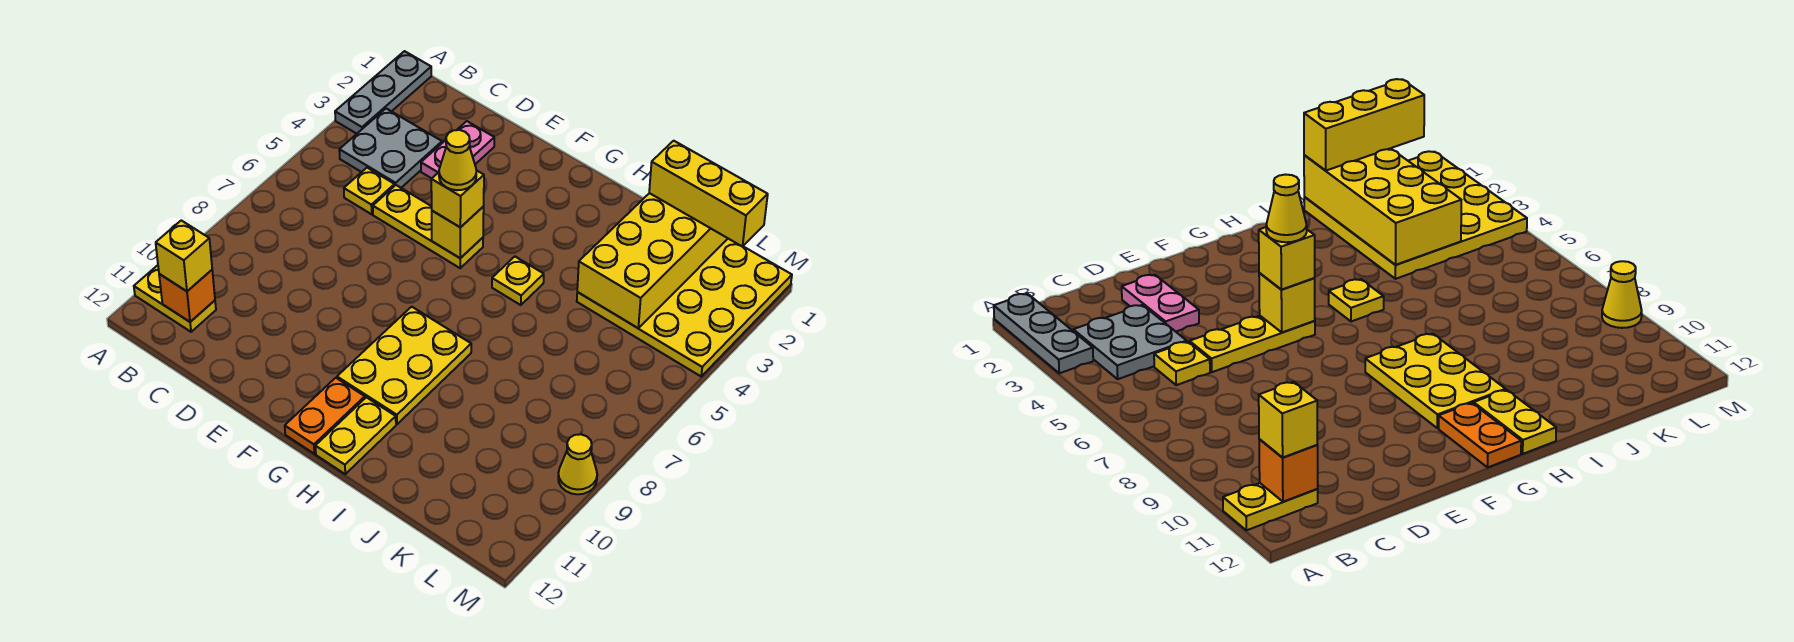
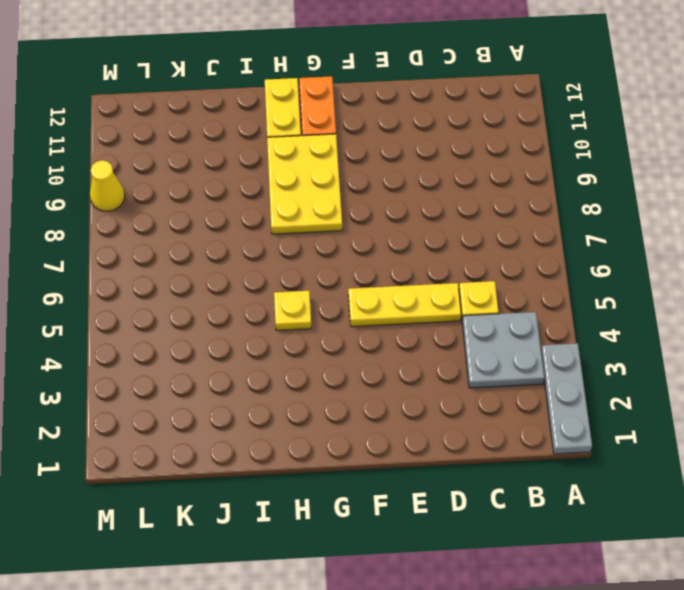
none -> yellow plate A11:B11 level 1
none -> pink plate D2:D3 level 1
none -> yellow plate J1:M4 level 1

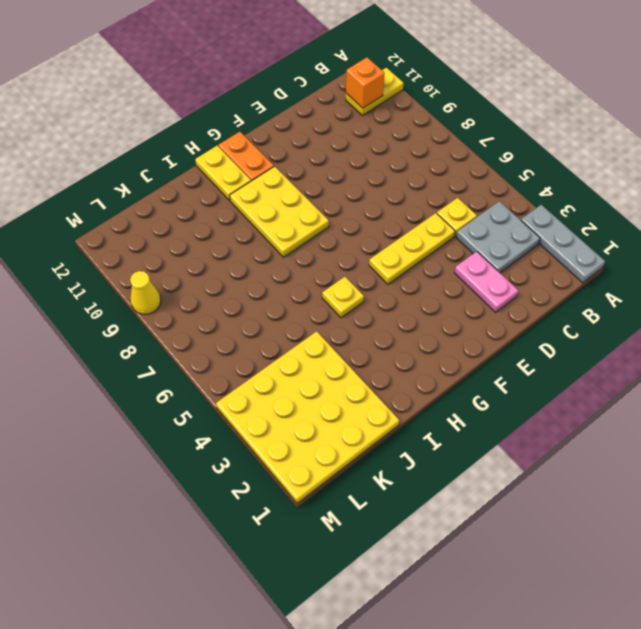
none -> yellow brick F5 level 2
none -> yellow brick J1:K4 level 2
none -> yellow brick B11 level 3

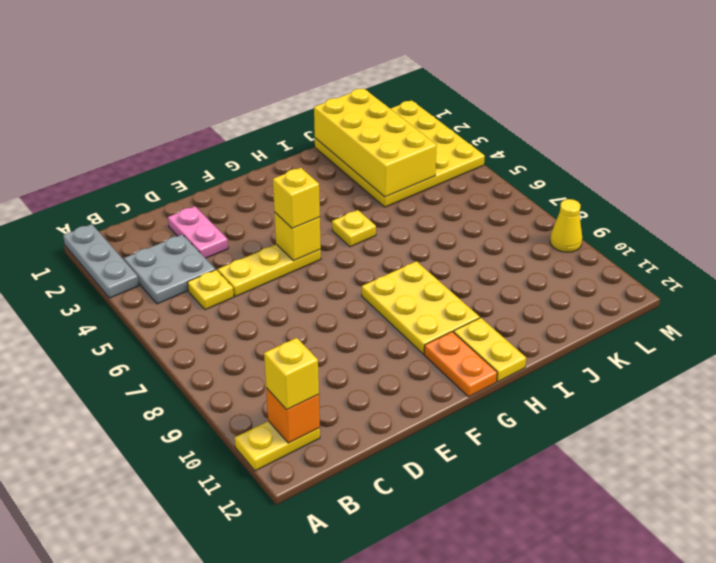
none -> yellow brick J1:L1 level 3
none -> yellow cone F5 level 4

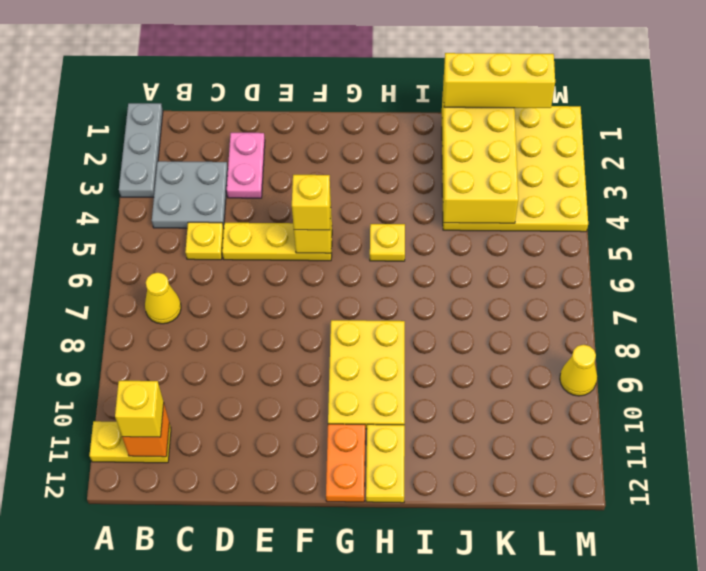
yellow cone B7 level 1 -> yellow cone F5 level 4

